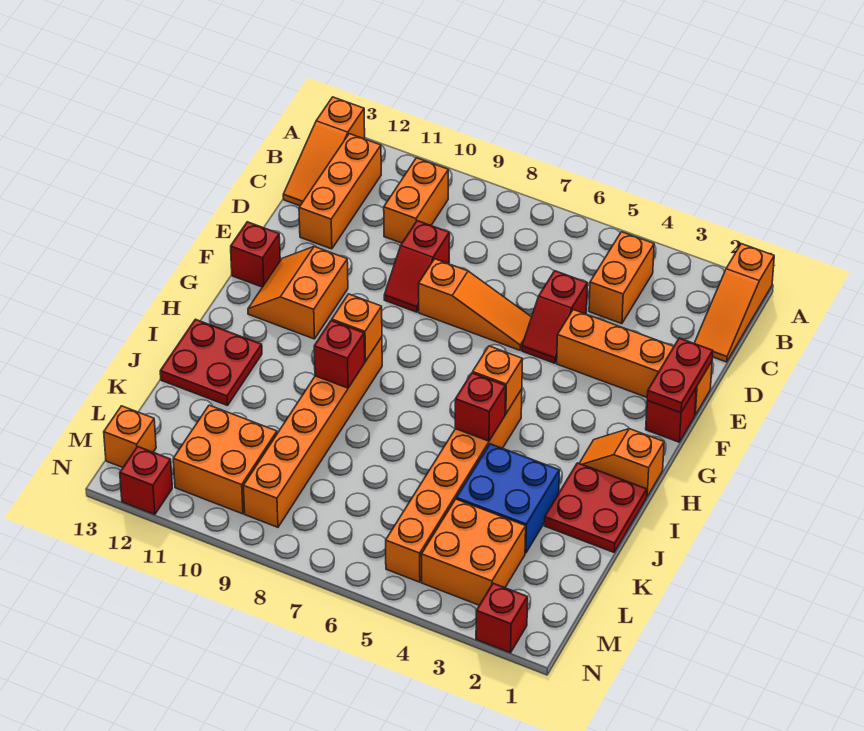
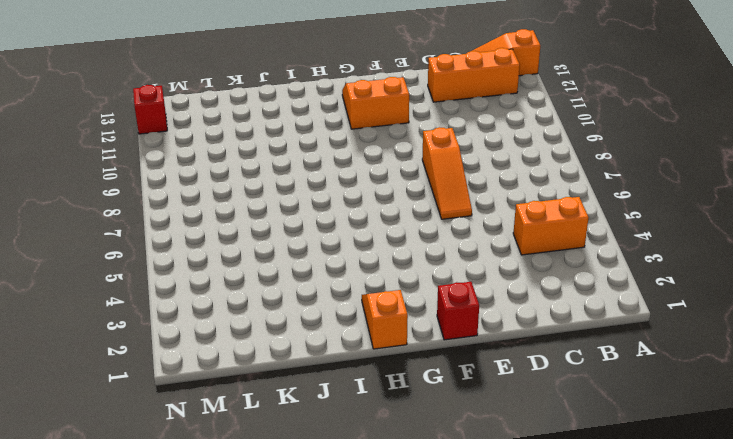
none -> orange slope A1:C1 level 1 top A
none -> orange brick B10:C10 level 1
none -> red slope D5:E5 level 1 top D

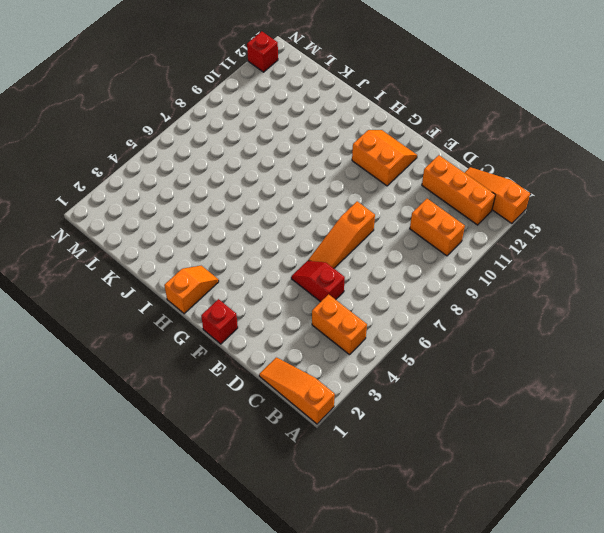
none -> red slope D9:E9 level 1 top D
none -> orange brick E1:E4 level 1
none -> red brick F13 level 1

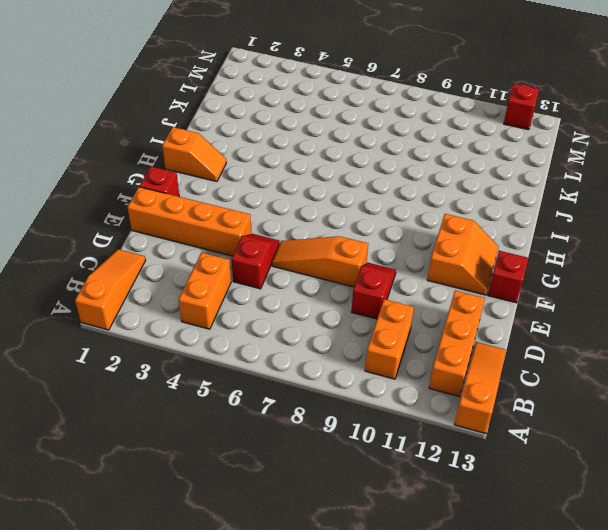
none -> orange brick H5:M5 level 1
none -> orange brick H9:M9 level 1
none -> red plate I1:J2 level 1

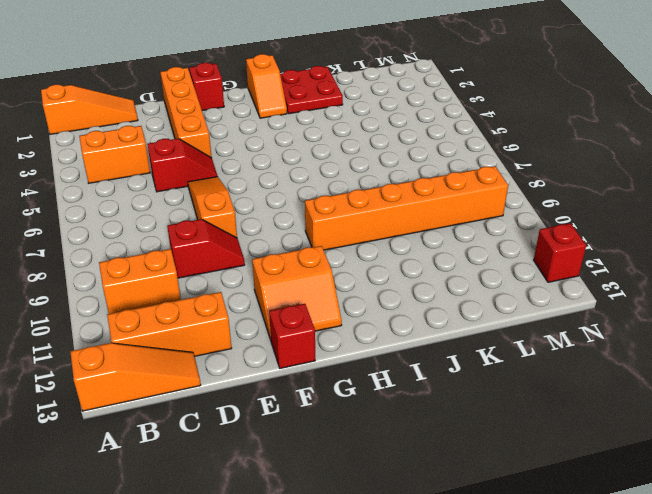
none -> orange brick H5:M5 level 1
none -> red plate I12:J13 level 1
none -> blue brick J3:K4 level 1

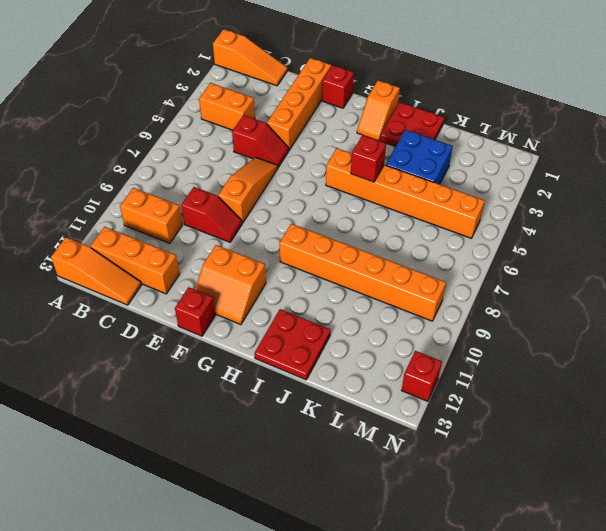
none -> orange brick L3:M4 level 1
none -> orange brick L10:M11 level 1
none -> orange brick M13 level 1

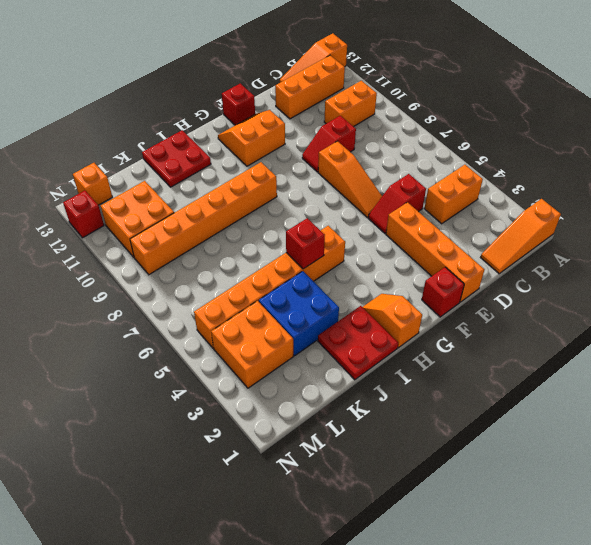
none -> red brick N2 level 1
none -> red plate E1:F1 level 2
none -> orange brick H5 level 2

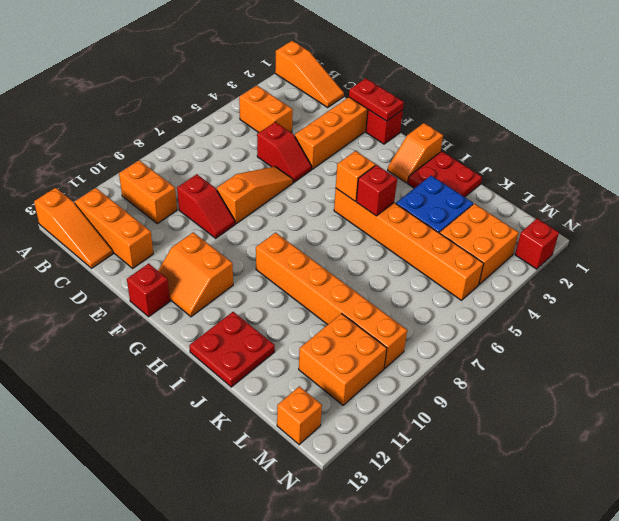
none -> red brick N12 level 1
none -> orange brick H9 level 2
none -> red brick I9 level 2

